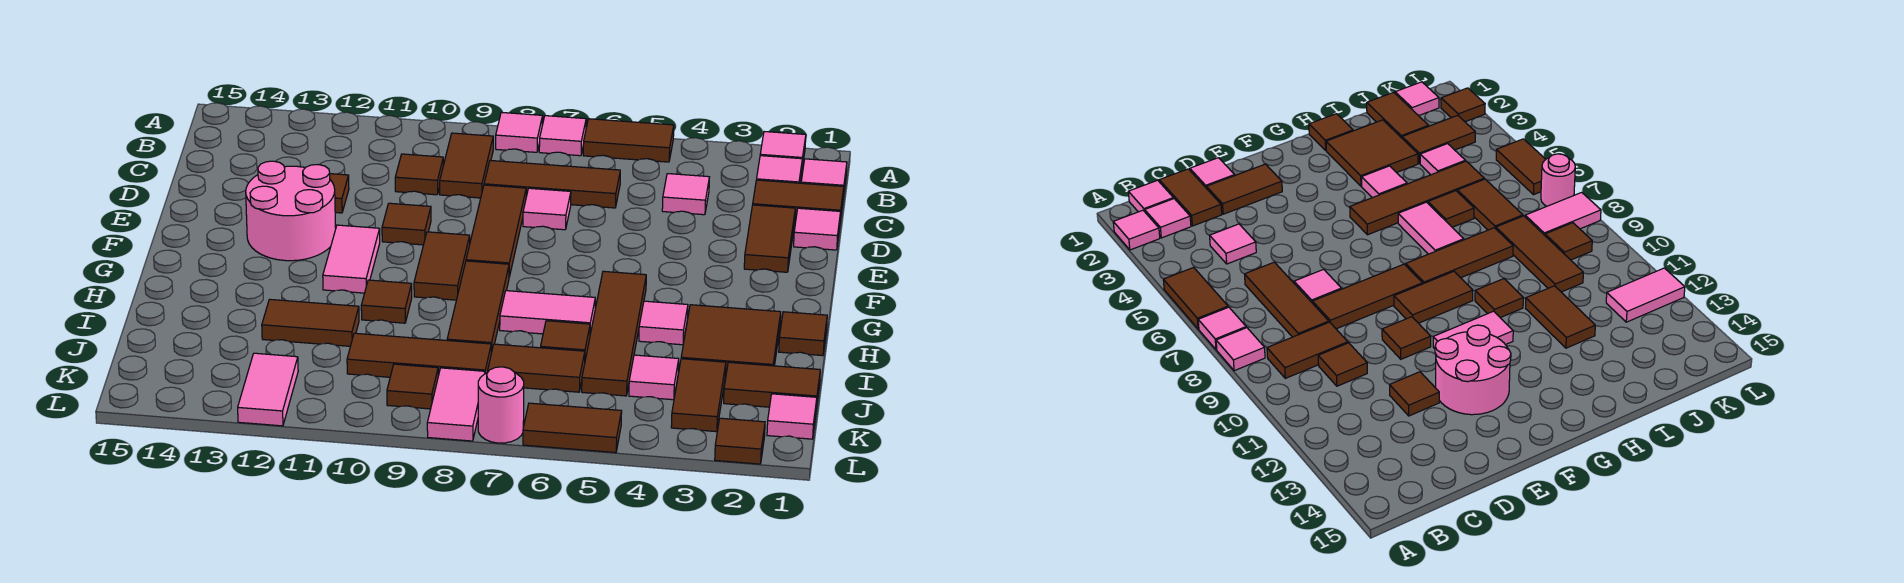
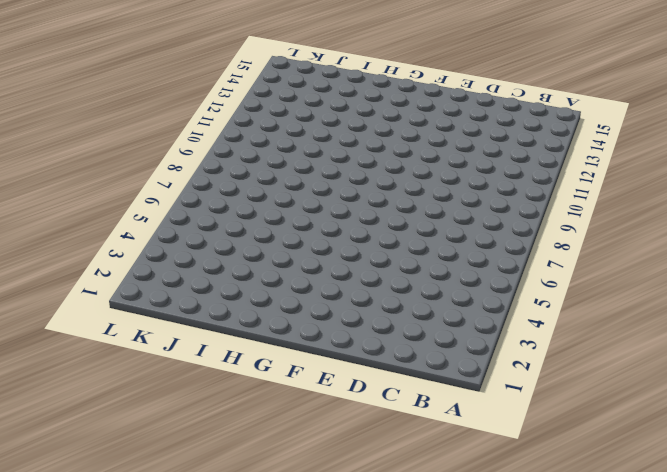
none -> pink tile A2 level 1
none -> brown tile A5:A6 level 1
none -> pink tile A7 level 1
none -> pink tile A8 level 1

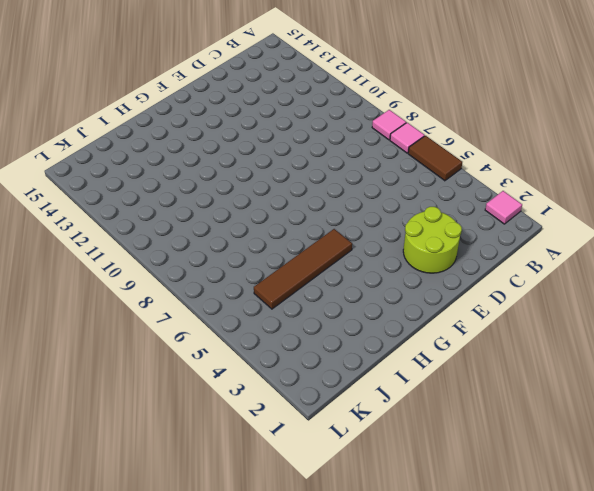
lime round brick D2:E3 level 1 -> brown tile D2:E2 level 1
none -> pink tile B1 level 1
none -> pink tile B2 level 1
none -> brown tile B9:C9 level 1
none -> brown tile C1:C2 level 1

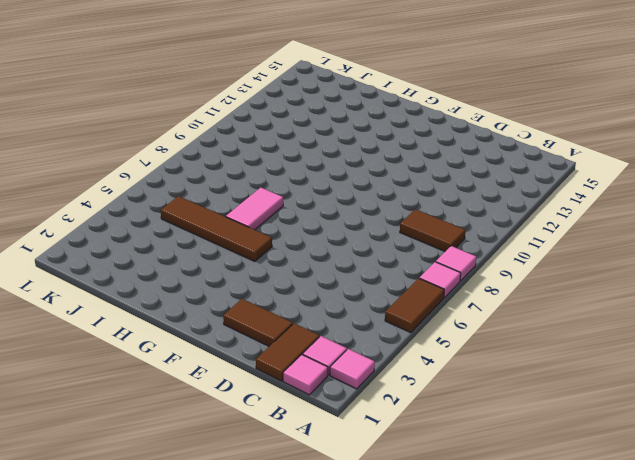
none -> pink tile C4 level 1
none -> brown tile C6:C8 level 1
none -> brown tile C10 level 1
none -> pink tile D1 level 1

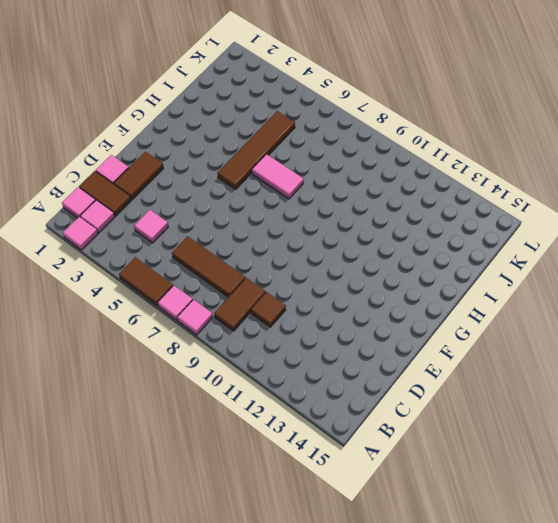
none -> pink tile D7 level 1
none -> brown tile D8:F8 level 1
none -> brown tile D12 level 1
none -> brown tile E10 level 1

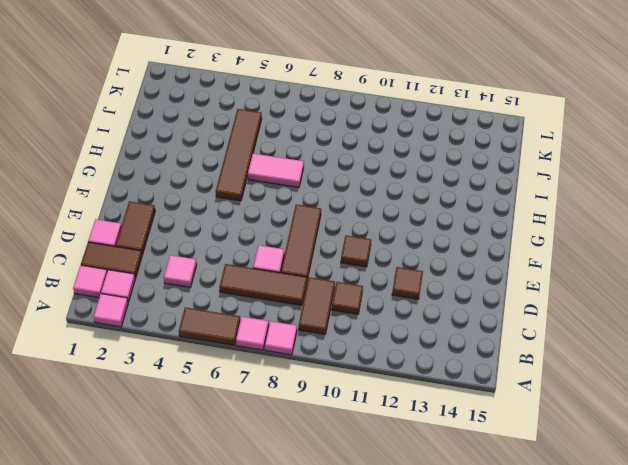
none -> pink round brick E12:F13 level 1
none -> brown tile F9:G9 level 1
none -> pink tile F11:G11 level 1
none -> brown tile G8:I8 level 1

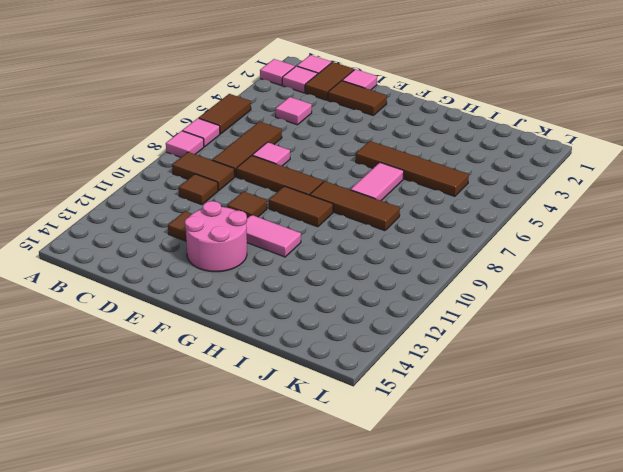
none -> brown tile H1 level 1
none -> brown tile H2:I3 level 1
none -> pink tile H4 level 1
none -> brown tile H10 level 1

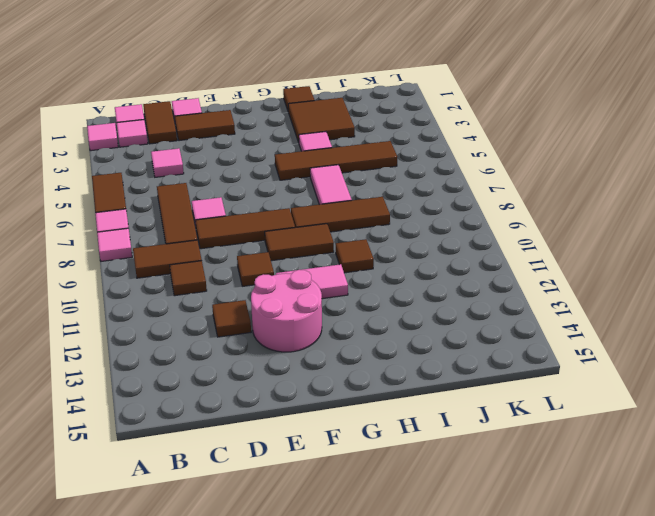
none -> brown tile I6 level 1
none -> brown tile I11:I12 level 1
none -> brown tile J1:J2 level 1
none -> brown tile J3:K3 level 1

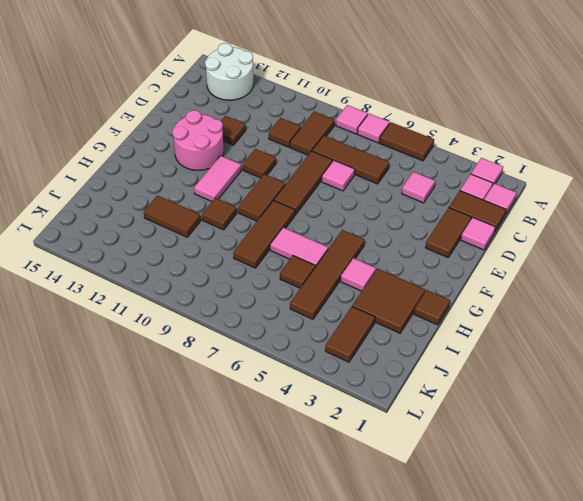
white round brick A13:B14 level 1 -> none
none -> brown tile J1:J2 level 1
none -> pink tile J4 level 1
none -> brown tile J6:J7 level 1
none -> brown tile J8:J10 level 1

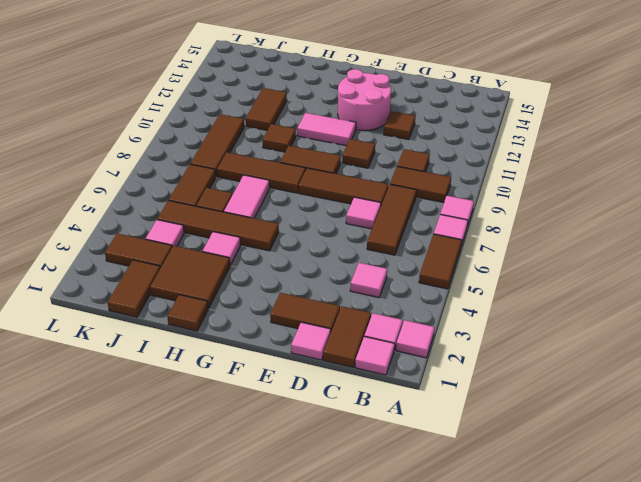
none -> pink tile K1 level 1
none -> pink tile K8:L8 level 1
none -> brown tile K9 level 1
none -> pink tile K12:L12 level 1

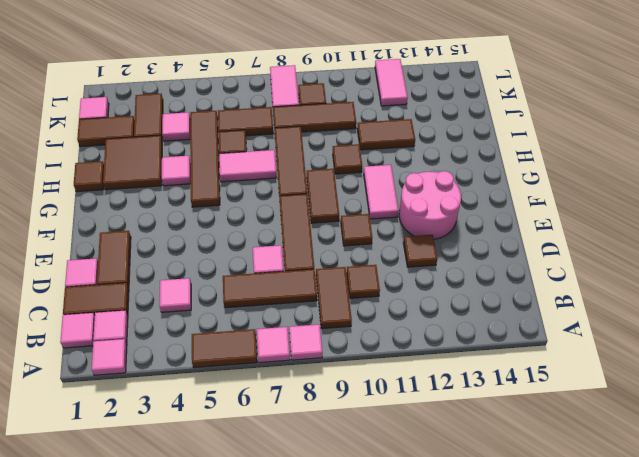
none -> brown tile L2 level 1
none -> brown tile L5:L6 level 1
none -> pink round brick L7 level 1

